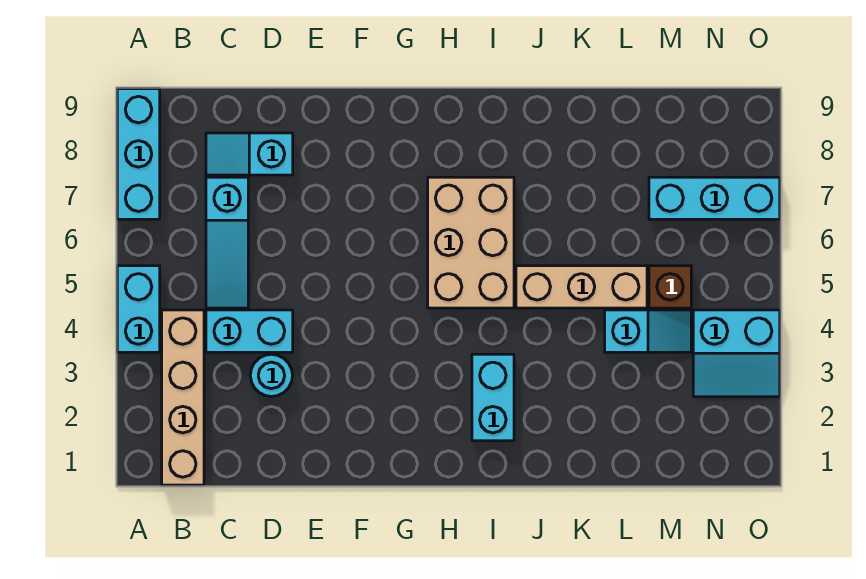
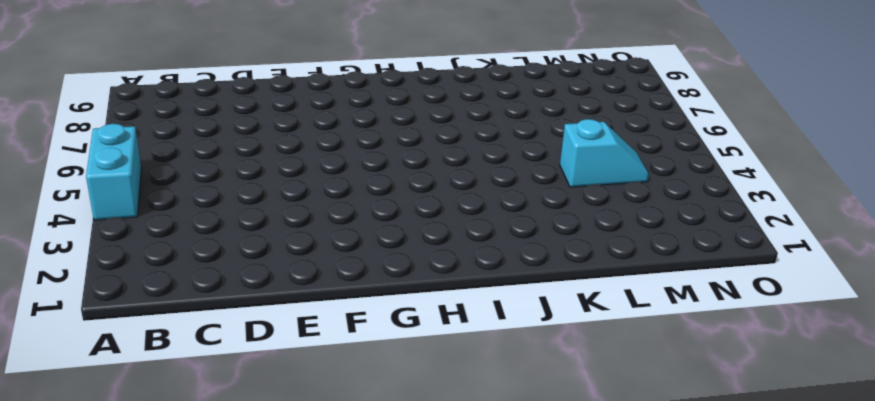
none -> cyan brick A7:A9 level 1
none -> tan brick B1:B4 level 1
none -> cyan brick C4:D4 level 1

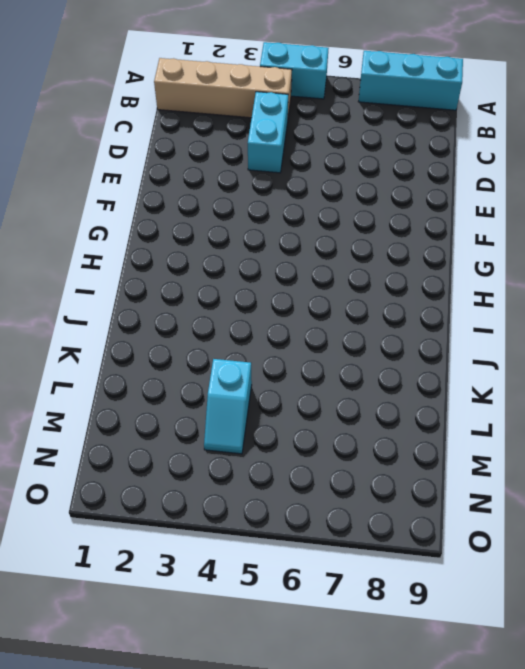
none -> cyan slope C5:C7 level 1 top 7
none -> cyan slope C8:D8 level 1 top D
none -> cyan round brick D3 level 1

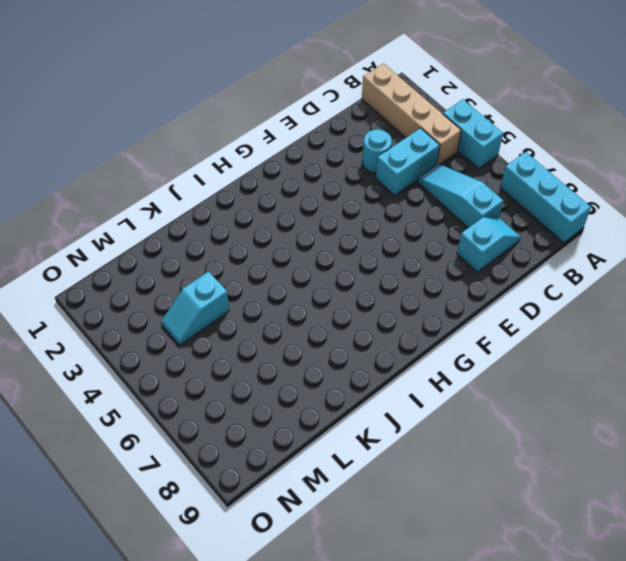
none -> tan brick H5:I7 level 1
none -> cyan brick I2:I3 level 1
none -> tan brick J5:L5 level 1

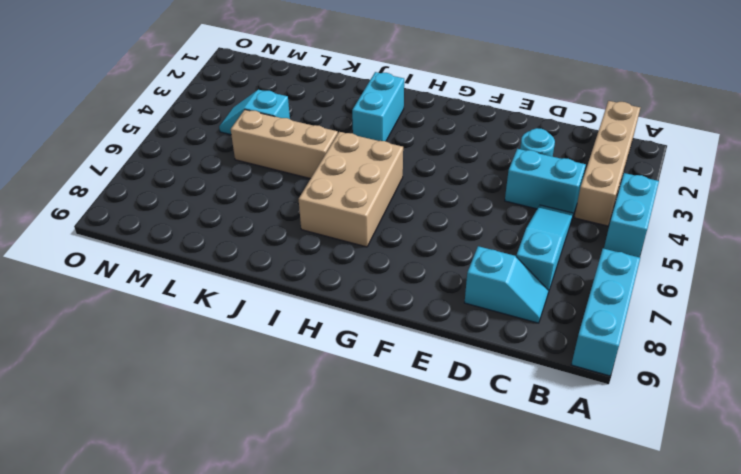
none -> brown brick M5 level 1
none -> cyan brick M7:O7 level 1
none -> cyan slope N3:O4 level 1 top 4

